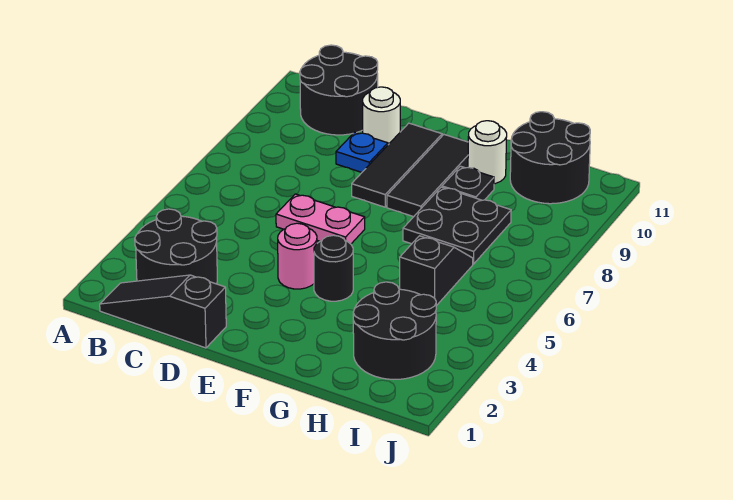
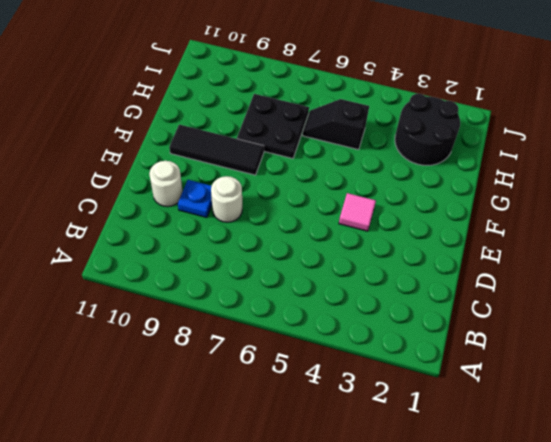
white round brick D8 level 1 -> white round brick G10 level 1
pink tile E4 level 1 -> pink round brick E4 level 1
none -> black slope B1:D1 level 1 top D
none -> black round brick B2:C3 level 1
none -> black round brick B10:C11 level 1

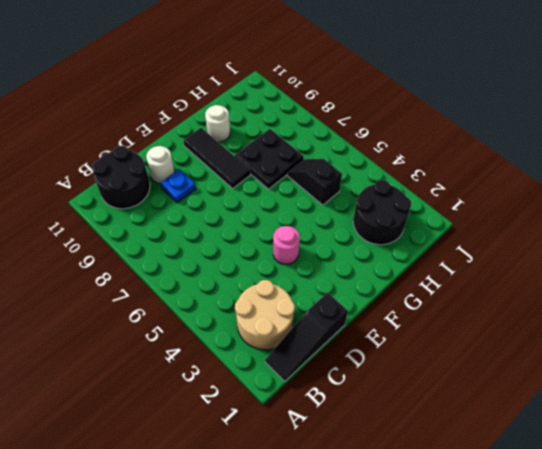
tan round brick B2:C3 level 1 -> black round brick B2:C3 level 1
none -> pink plate D6:E6 level 1
none -> black tile E8:E10 level 1
none -> black round brick F4 level 1

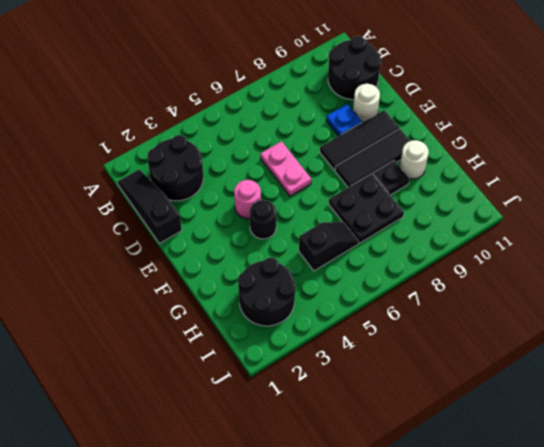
none -> black round brick H10:I11 level 1

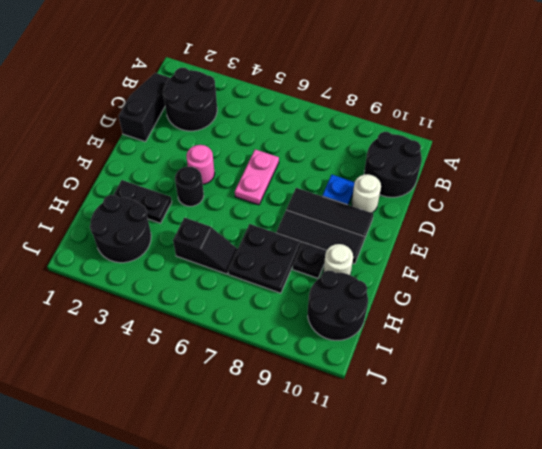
black plate G2:G3 level 1 -> none

